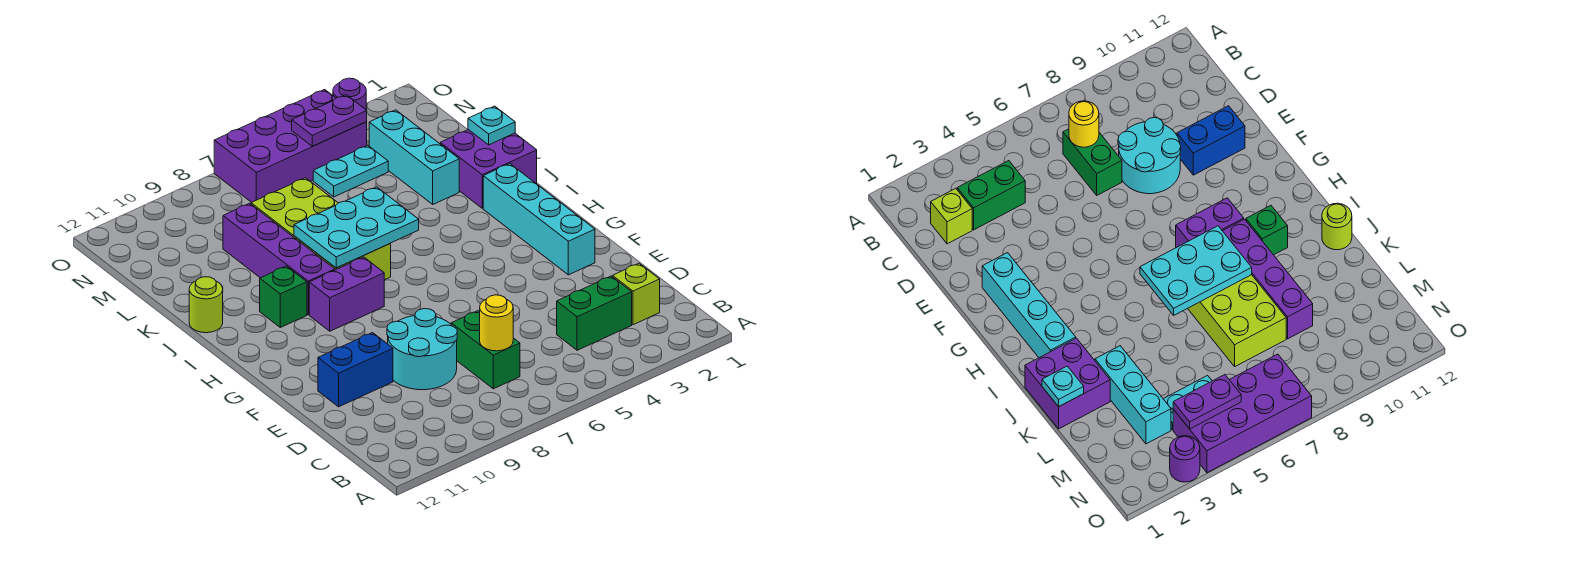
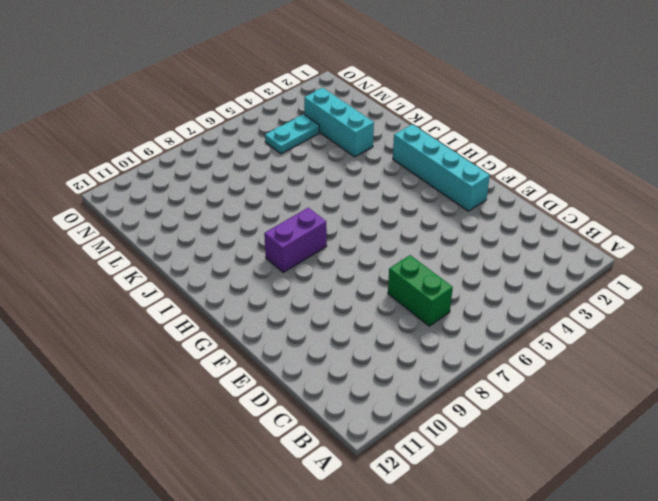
none -> lime brick C2 level 1
none -> green brick C3:C4 level 1
none -> cyan round brick D8:E9 level 1

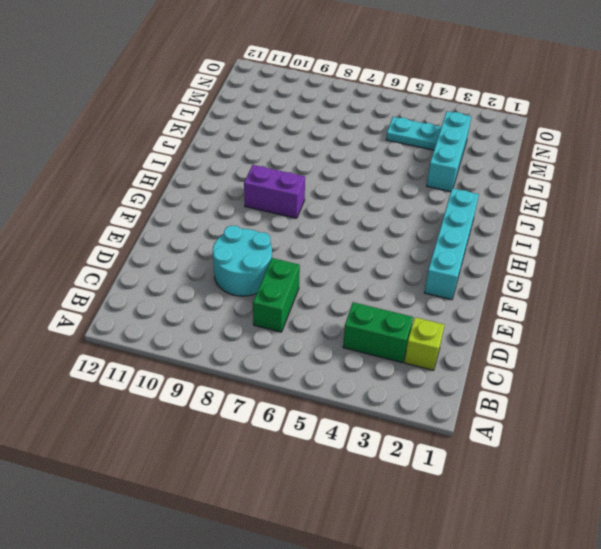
none -> blue brick E10:E11 level 1
none -> lime brick I7:L8 level 1
none -> purple brick I9:L9 level 1

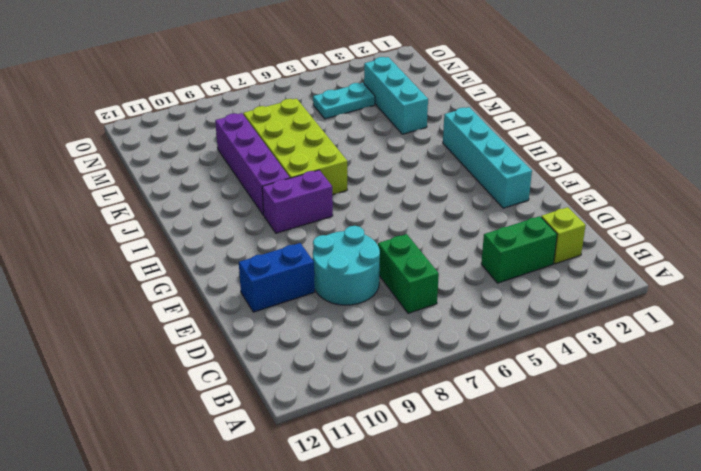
none -> green brick I10 level 1
none -> purple brick J1:K2 level 1
none -> lime round brick J12 level 1

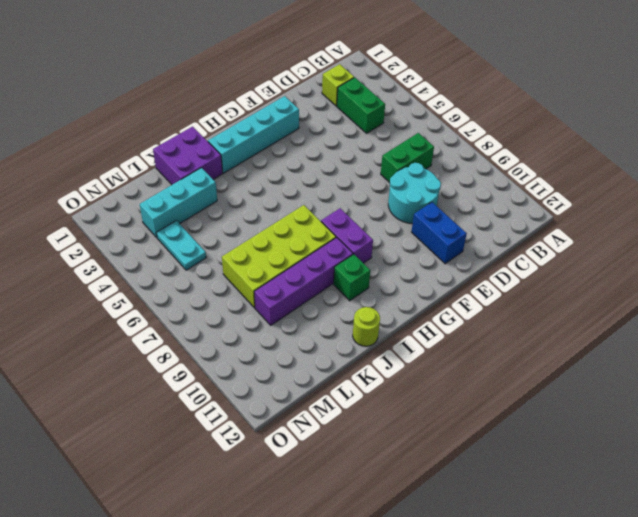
none -> purple brick N4:O7 level 1
none -> purple round brick O3 level 1
none -> yellow round brick C7 level 2

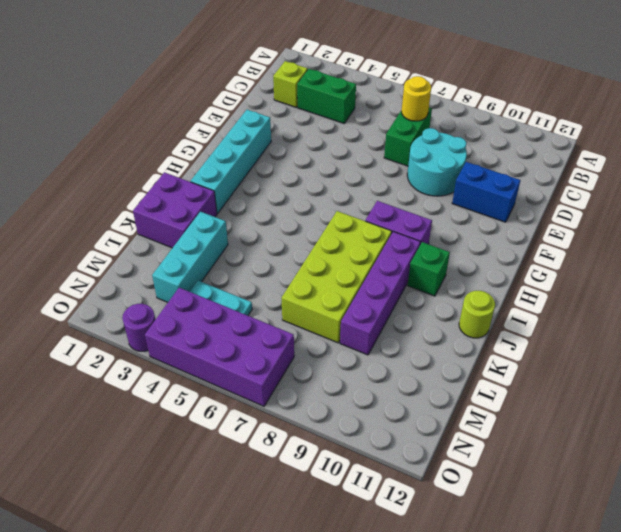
none -> cyan plate I6:J8 level 2
none -> cyan plate K1 level 2
none -> purple plate N4:N5 level 2

